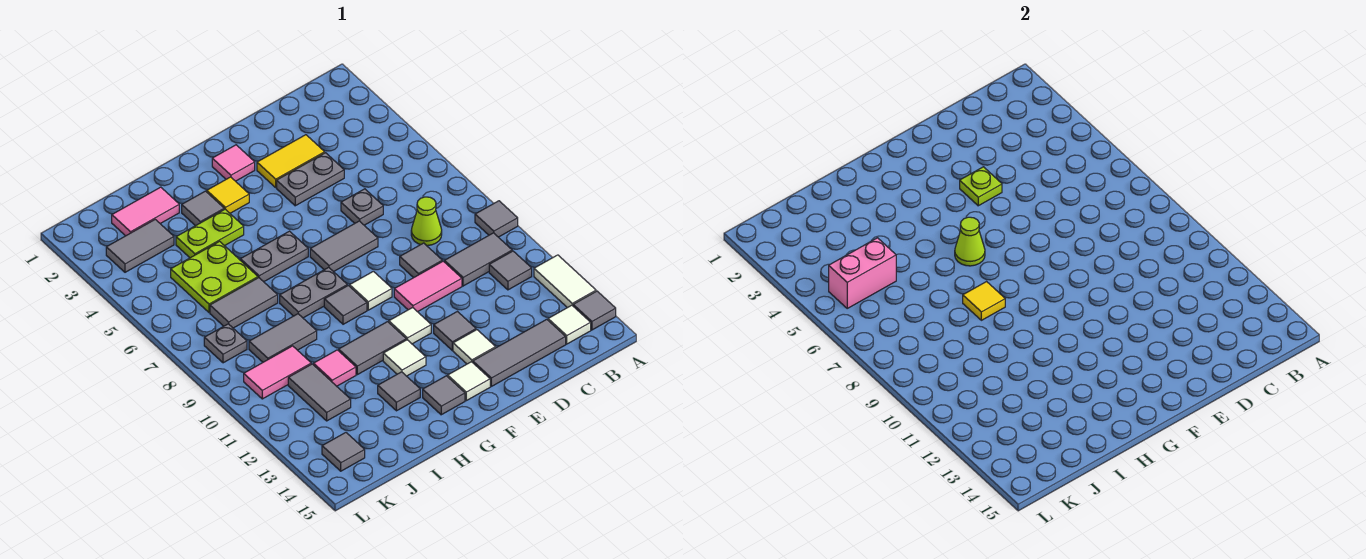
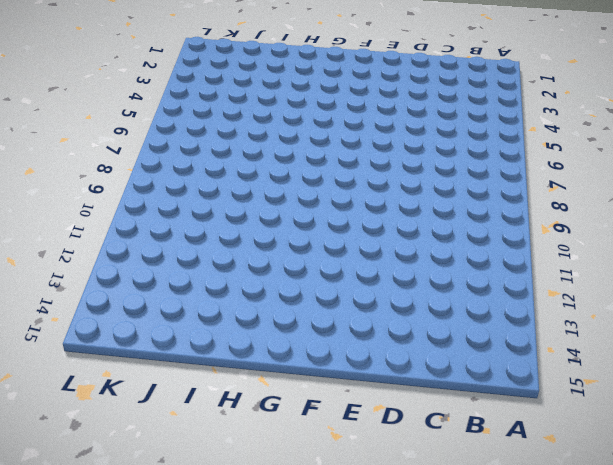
none -> grey tile A9 level 1
none -> white tile A12:A13 level 1
none -> grey tile A14 level 1
none -> grey tile B10:C10 level 1

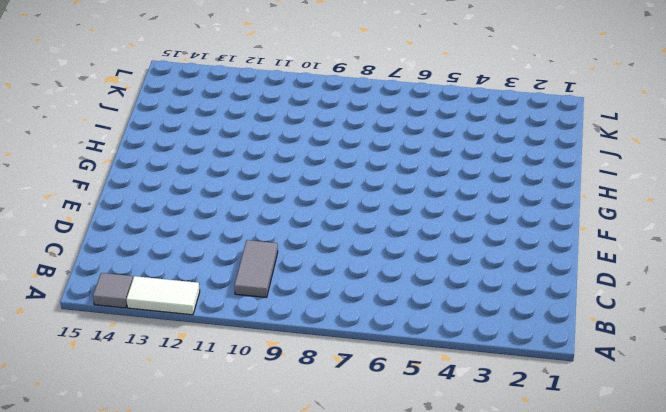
none -> grey tile A9 level 1
none -> grey tile B11 level 1
none -> white tile B14 level 1
none -> lime cone C8 level 1

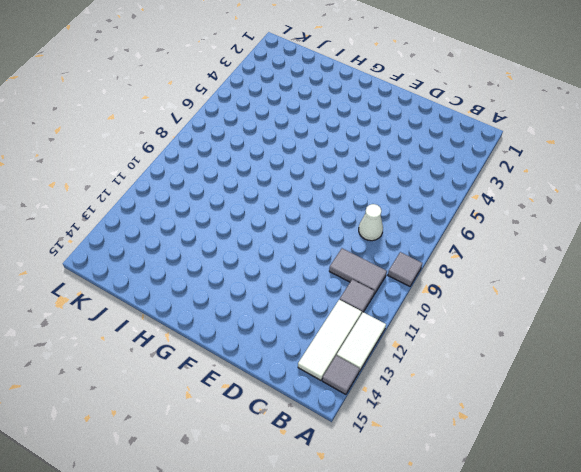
white tile B12:B14 level 1 -> white tile B14 level 1
white cone C8 level 1 -> lime cone C8 level 1
none -> grey tile C14:E14 level 1
none -> yellow tile D3:E3 level 1
none -> grey plate D4:E4 level 1
none -> grey plate D6 level 1

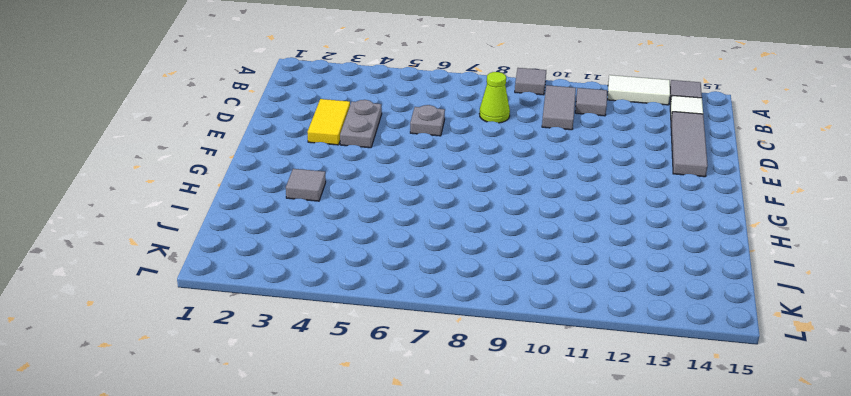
none -> grey tile D9 level 1
none -> pink tile D10:E10 level 1
none -> grey tile E7:F7 level 1
none -> grey tile E12 level 1

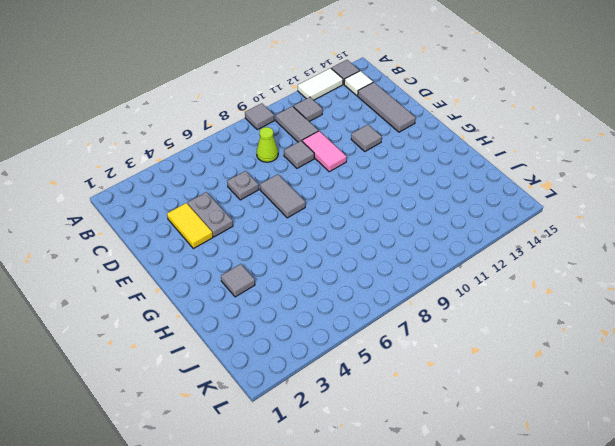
none -> white tile E13 level 1
none -> pink tile F2 level 1
none -> white tile F9 level 1
none -> white tile F11 level 1

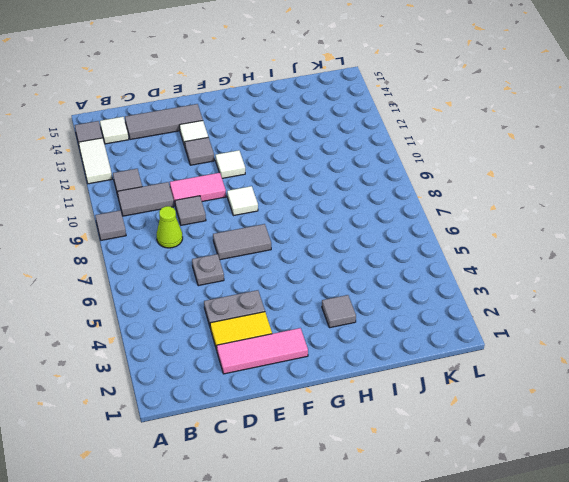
pink tile D2:F2 level 1 -> pink tile F2 level 1
none -> white tile F14 level 1
none -> yellow tile G3 level 1
none -> grey plate G6:H6 level 1
none -> grey plate G8:H8 level 1

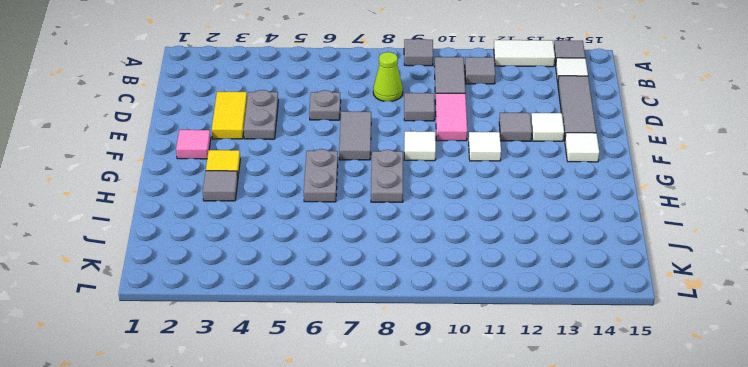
none -> grey tile G9 level 1
none -> grey tile G11:H11 level 1
none -> white tile G12 level 1
none -> grey tile G14 level 1

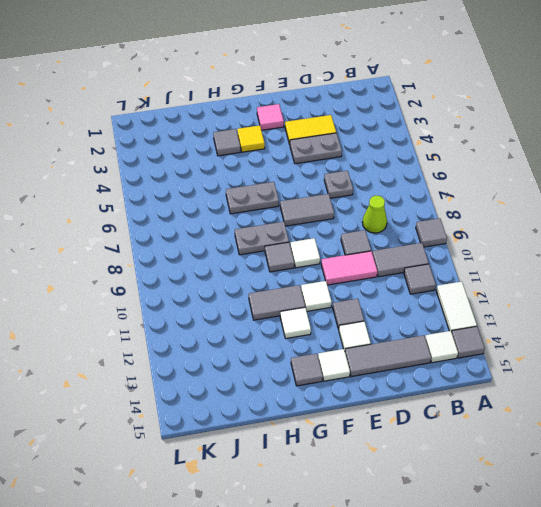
none -> lime plate H4:I4 level 1
none -> grey tile H13 level 1
none -> pink tile I2:J2 level 1
none -> lime plate I5:J6 level 1

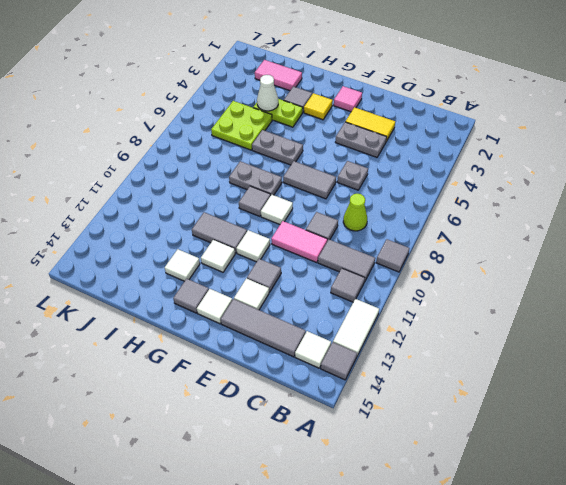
white tile H13 level 1 -> grey tile H13 level 1
white cone I4 level 2 -> none
none -> grey tile I7:J7 level 1
none -> grey tile I9:J9 level 1
none -> pink tile I11 level 1
none -> grey tile J3:K3 level 1

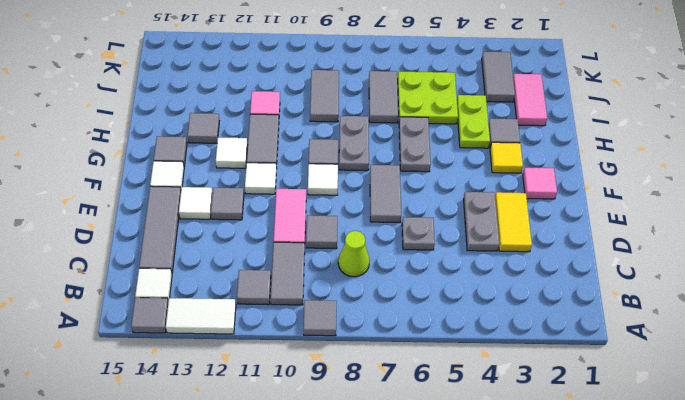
none -> pink tile J10:K10 level 1
none -> grey tile J11:J12 level 1
none -> grey plate K8 level 1
none -> grey tile K14 level 1

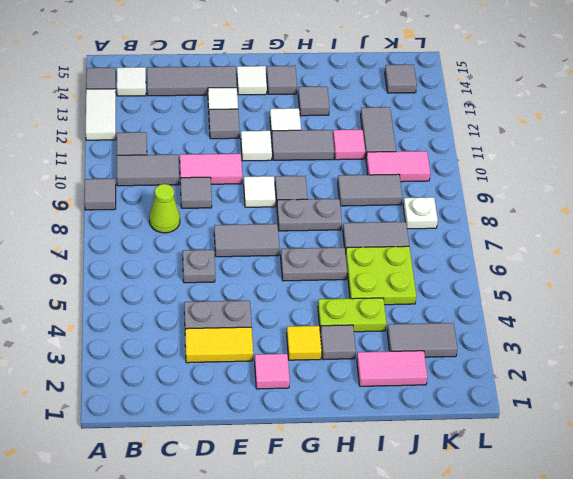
white plate K8 level 1 -> grey plate K8 level 1
none -> lime plate E4 level 2
none -> lime cone G6 level 2
none -> yellow tile H8 level 2
none -> pink brick J5:K5 level 2

